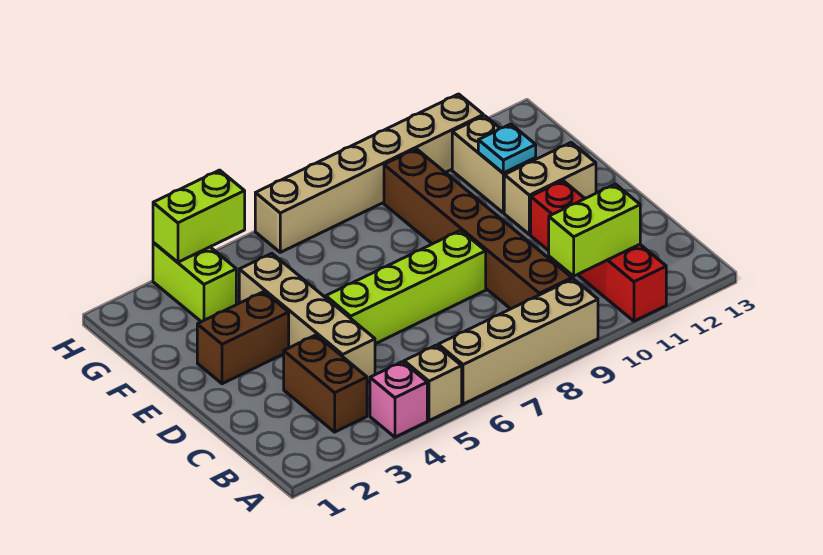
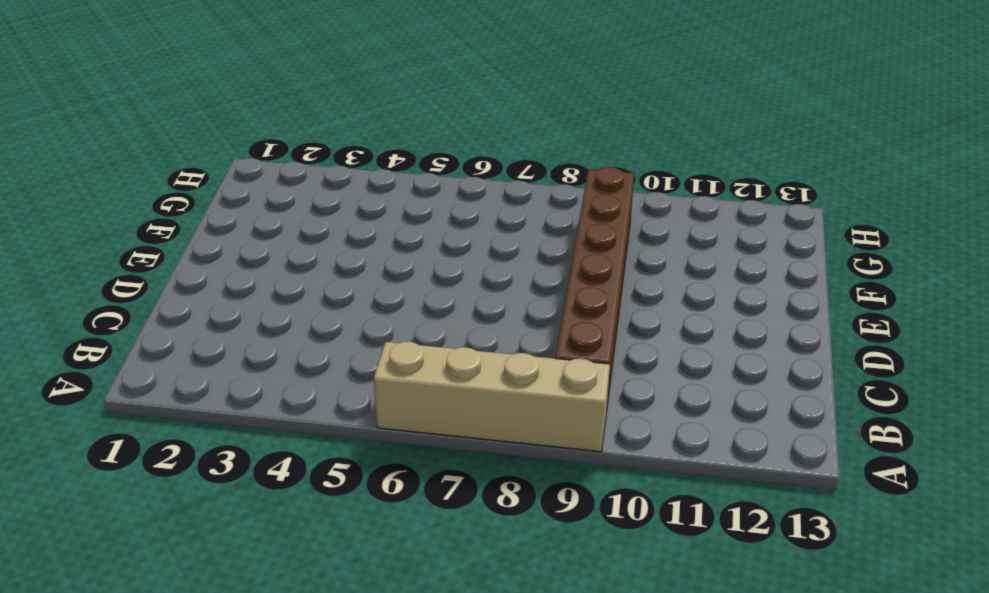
none -> pink brick A4 level 1
none -> tan brick A5 level 1
none -> red brick A11:D11 level 1

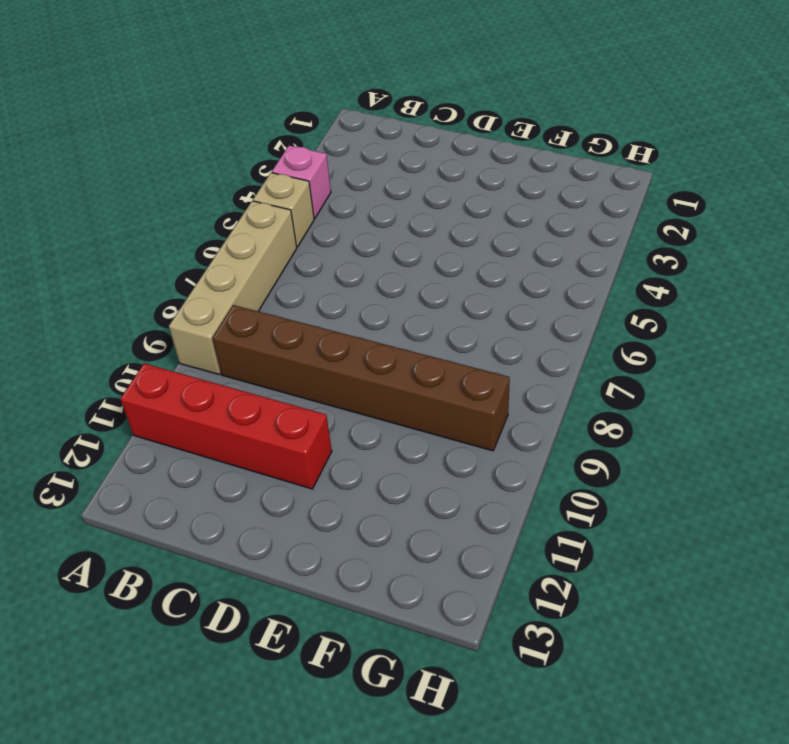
none -> brown brick B3:C3 level 1
none -> tan brick C4:F4 level 1
none -> lime brick D5:D8 level 1

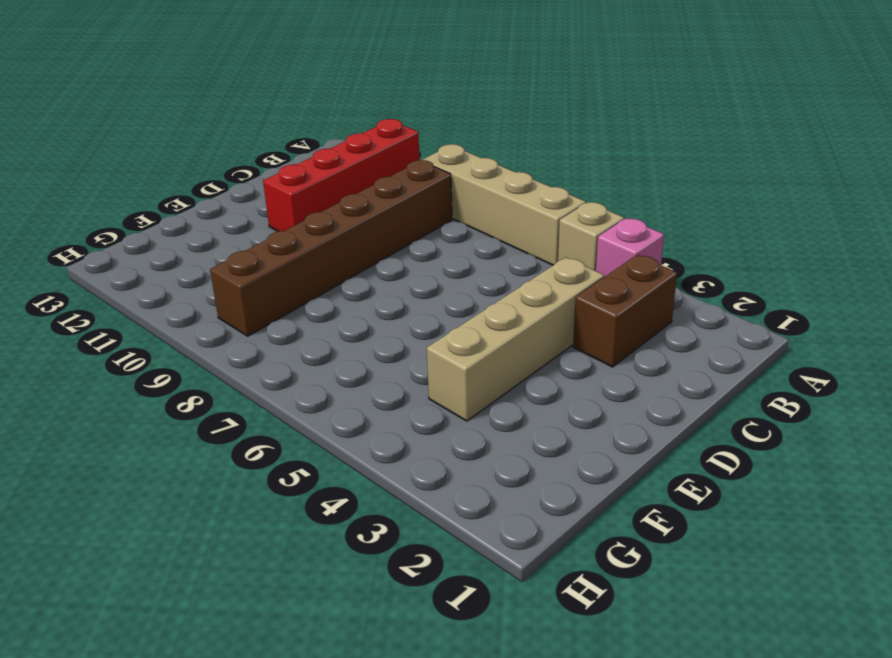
none -> lime brick D5:D8 level 1
none -> brown brick E2:E3 level 1
none -> tan brick E11:E12 level 1

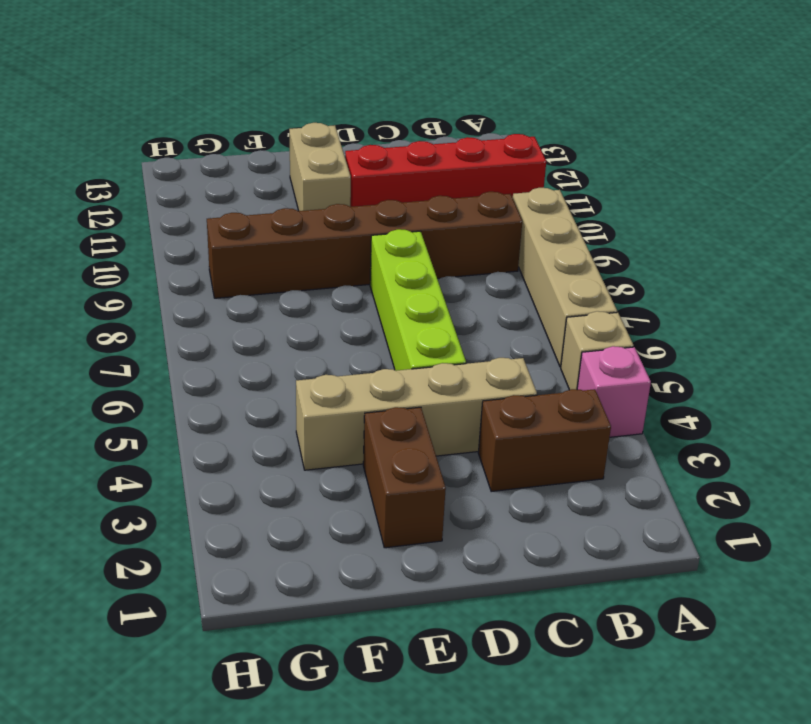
none -> tan brick F11:G11 level 1
none -> lime brick G3:H3 level 1
none -> tan brick H6:H11 level 1

